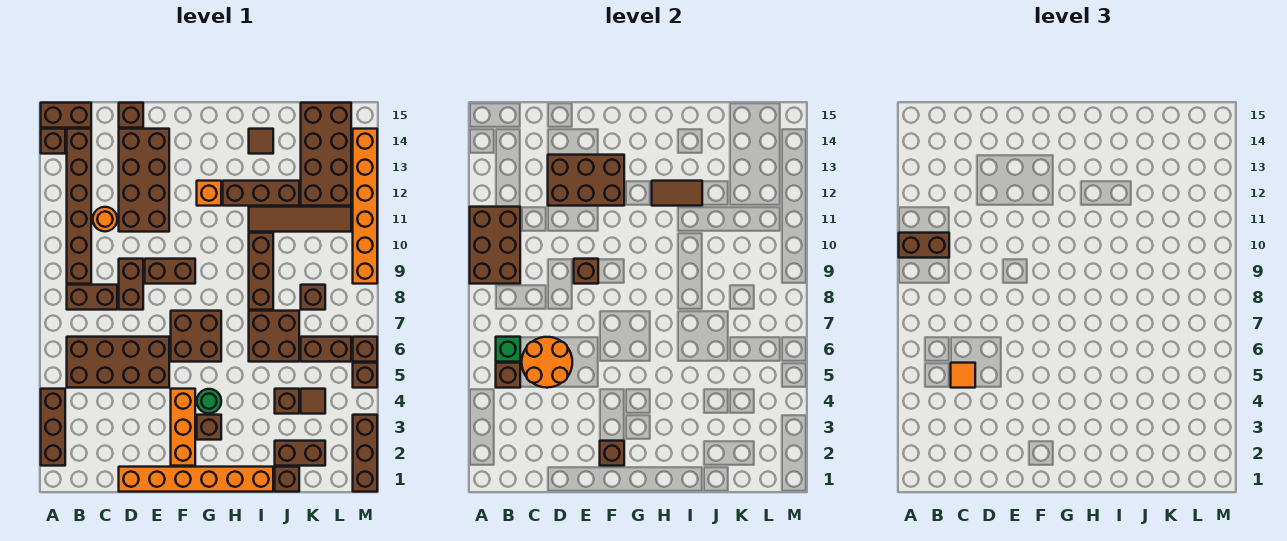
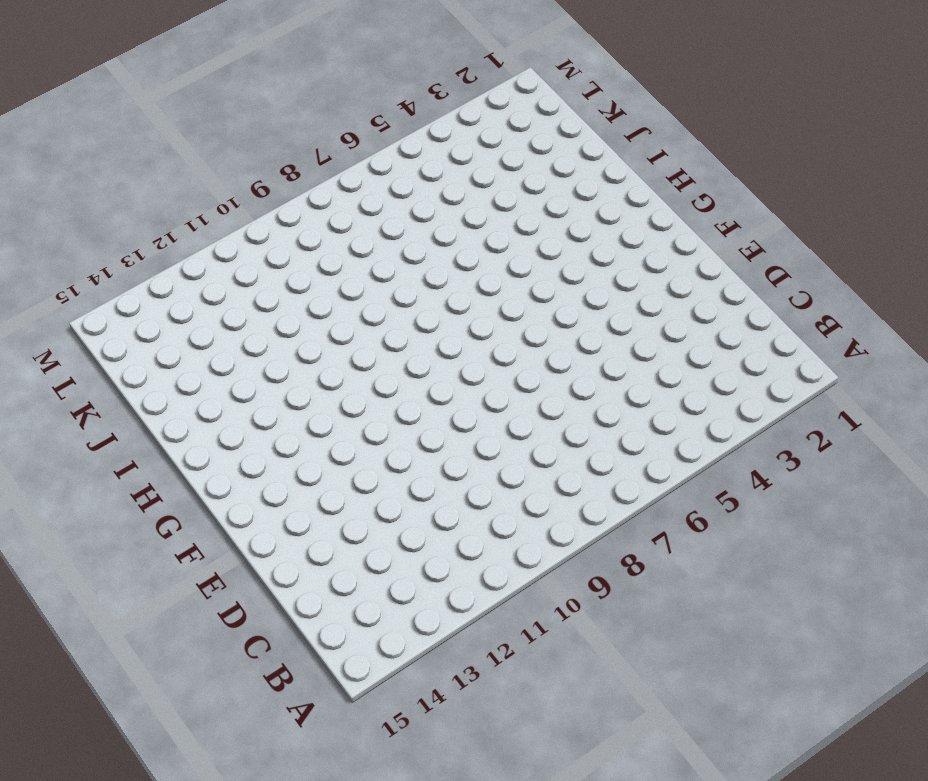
none -> brown brick A2:A4 level 1
none -> brown brick A14 level 1
none -> brown brick A15:B15 level 1
none -> brown brick B5:E6 level 1

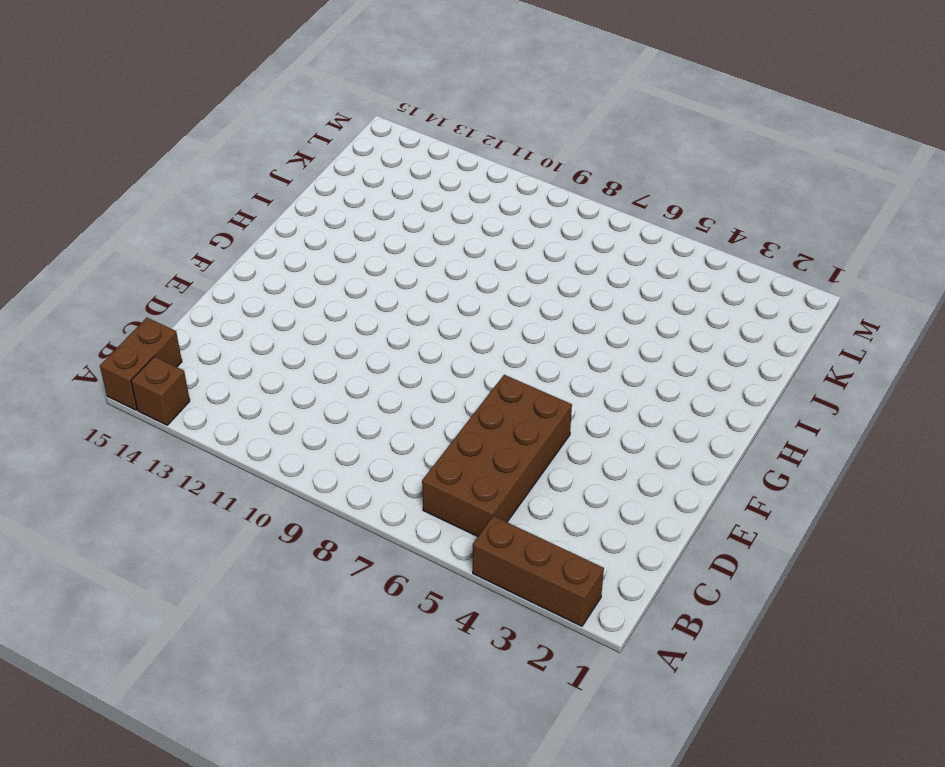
none -> brown brick B8:C8 level 1
none -> brown brick B9:B14 level 1
none -> orange round brick C11 level 1
none -> orange brick D1:I1 level 1

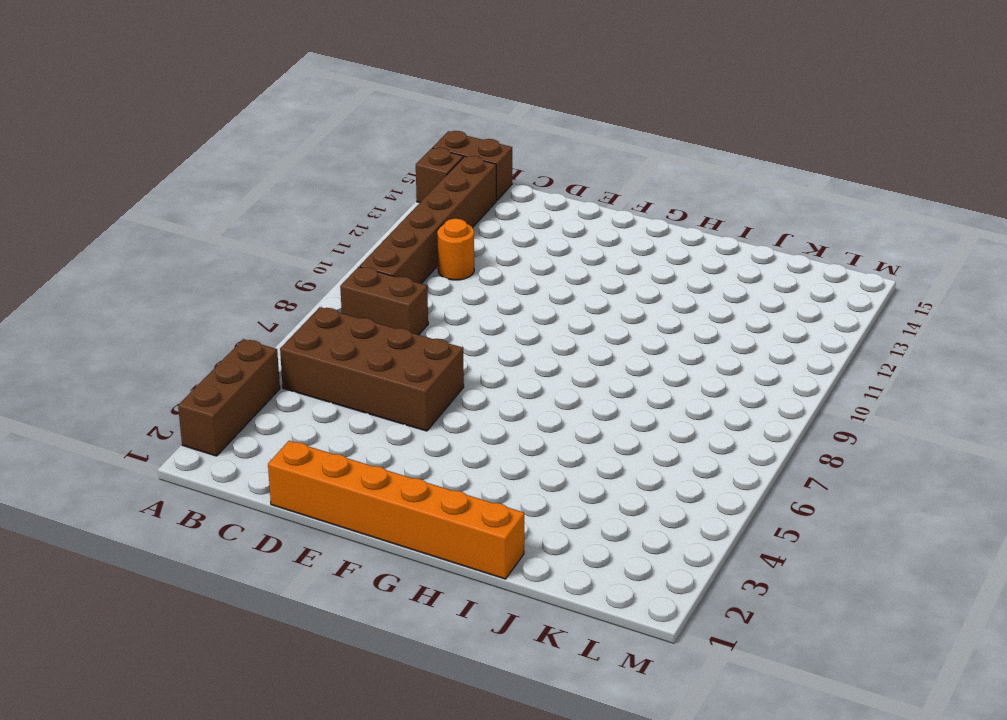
none -> brown brick D8:D9 level 1
none -> brown brick D11:E14 level 1
none -> brown brick D15 level 1
none -> brown brick E9:F9 level 1

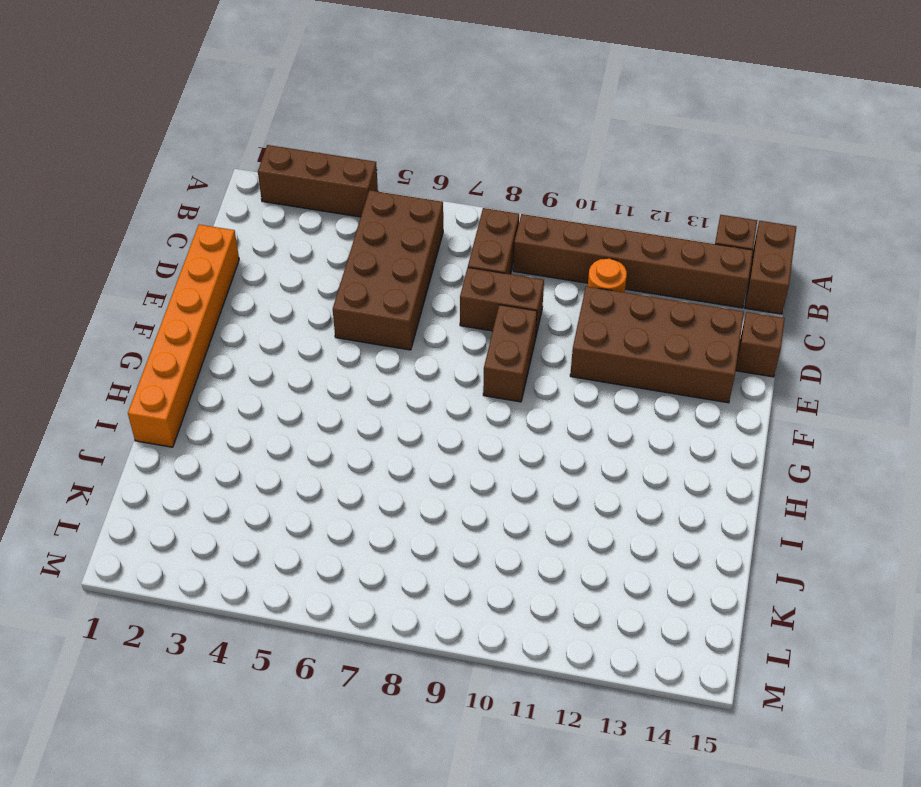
none -> orange brick F2:F4 level 1
none -> brown brick F6:G7 level 1
none -> brown brick G3 level 1
none -> green round brick G4 level 1

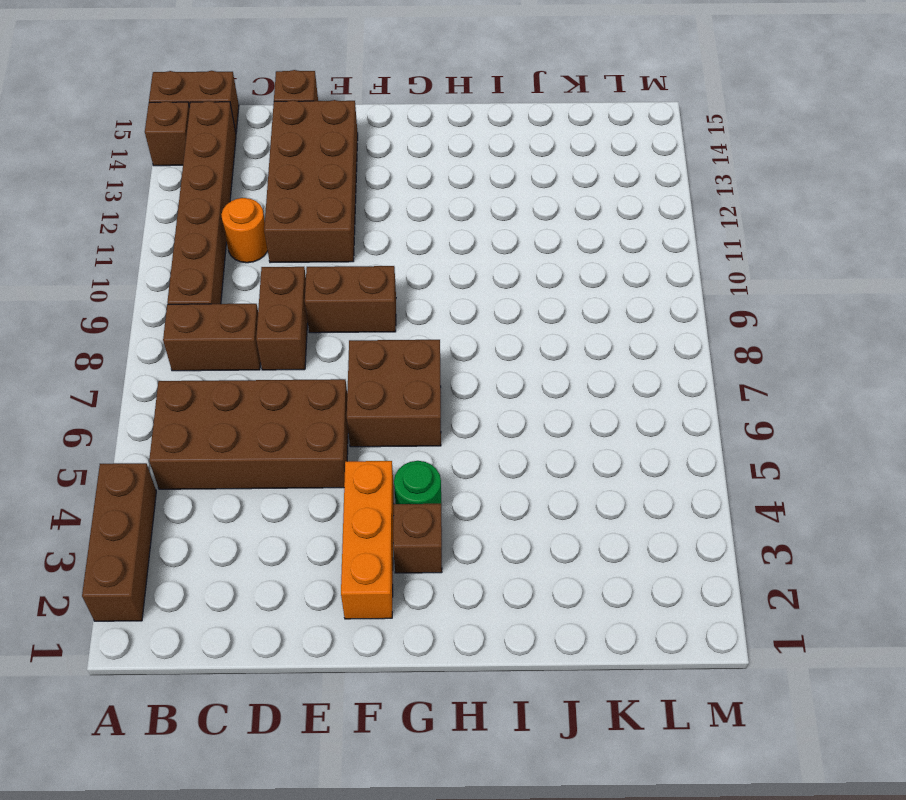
none -> orange brick D1:I1 level 1
none -> orange brick G12 level 1
none -> brown brick H12:J12 level 1
none -> brown brick I6:J7 level 1

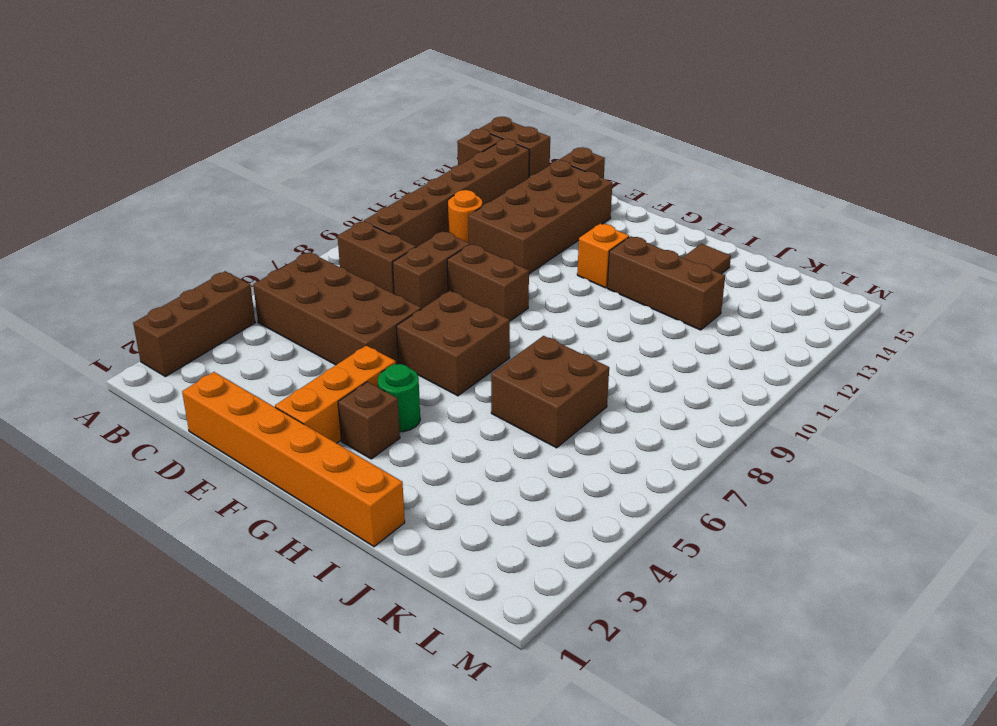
none -> brown brick I8:I10 level 1
none -> brown tile I11:L11 level 1
none -> brown brick J1 level 1
none -> brown brick J2:K2 level 1

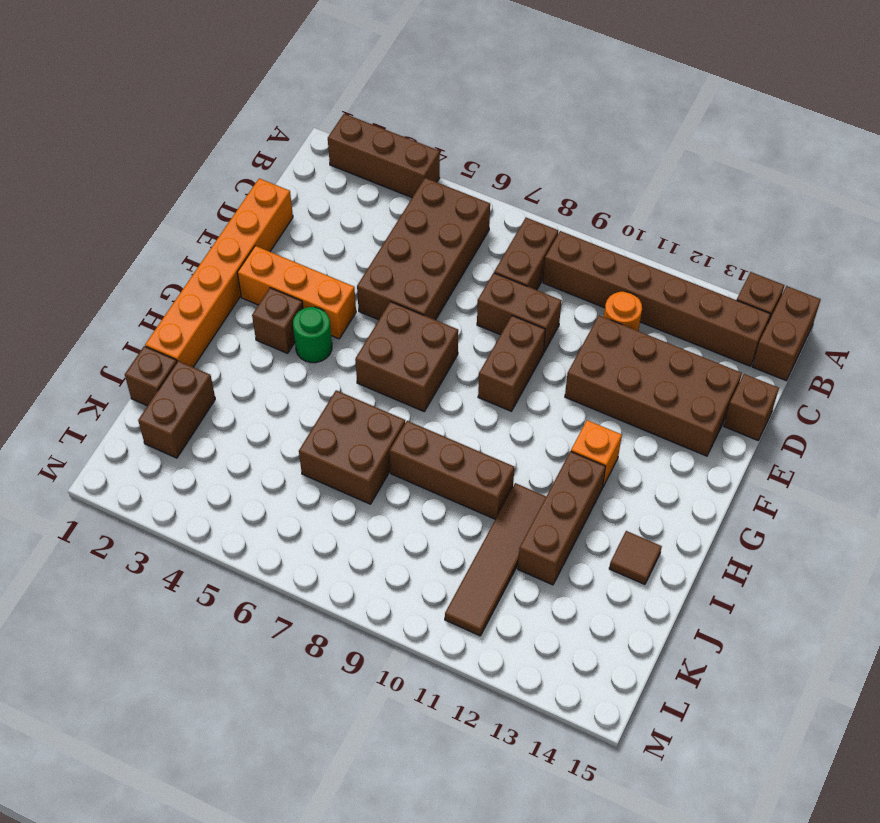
none -> brown brick J4 level 1
none -> brown tile K4 level 1
none -> brown brick K6:L6 level 1
none -> brown brick K8 level 1

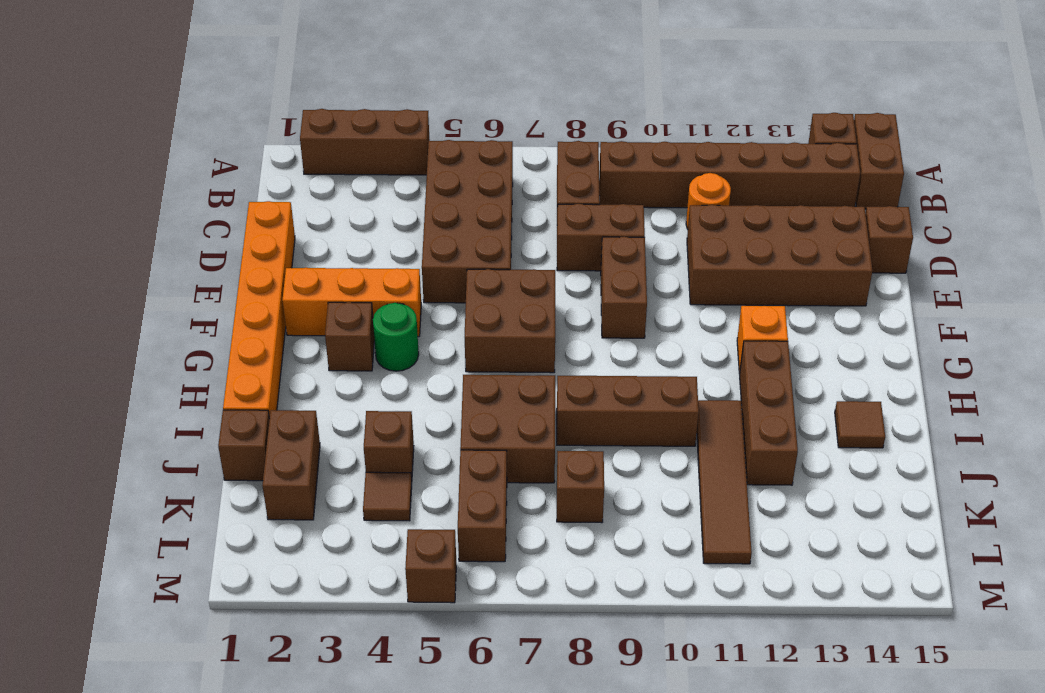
none -> brown brick K12:L15 level 1
none -> brown brick M1:M3 level 1
none -> brown brick M6 level 1
none -> orange brick M9:M14 level 1

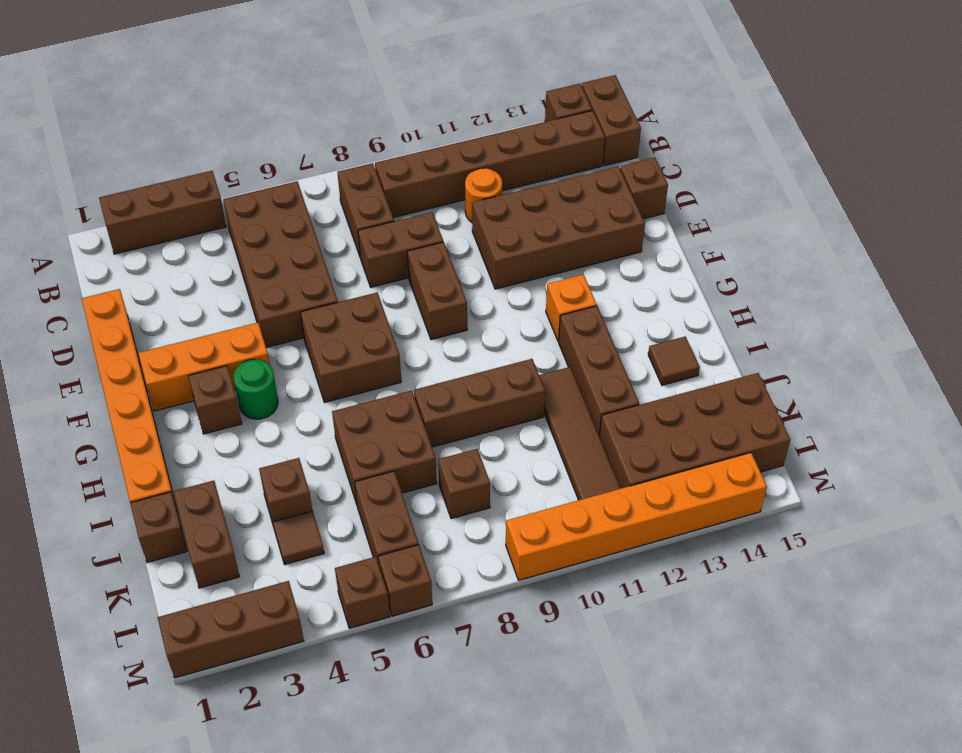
none -> brown brick A9:B11 level 2
none -> brown brick B5 level 2
none -> green brick B6 level 2
none -> orange round brick C5:D6 level 2

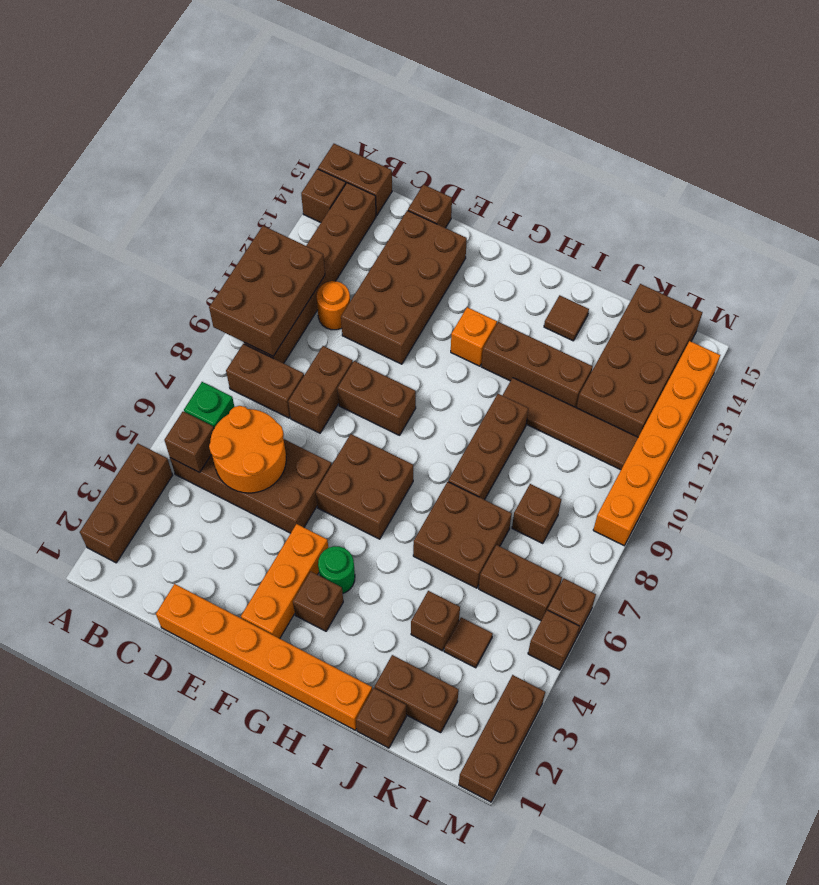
none -> brown brick D12:F13 level 2
none -> brown brick E9 level 2
none -> brown brick F2 level 2
none -> brown tile H12:I12 level 2

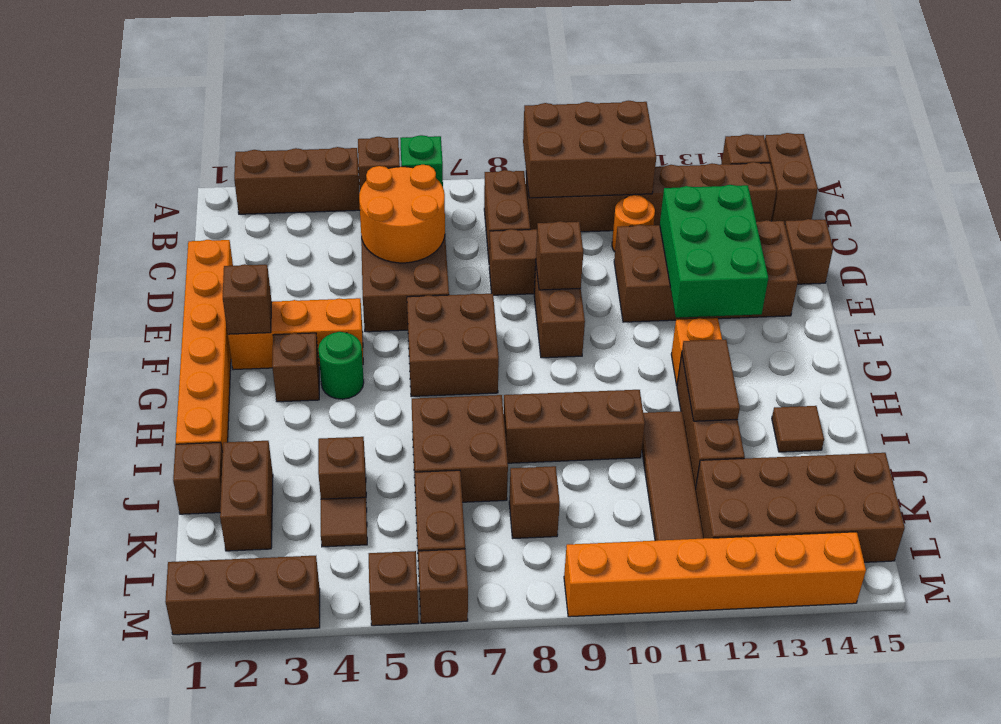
green brick D12:F13 level 2 -> brown brick D12:F13 level 2
none -> brown brick A10:B10 level 3
none -> orange tile C5 level 3

